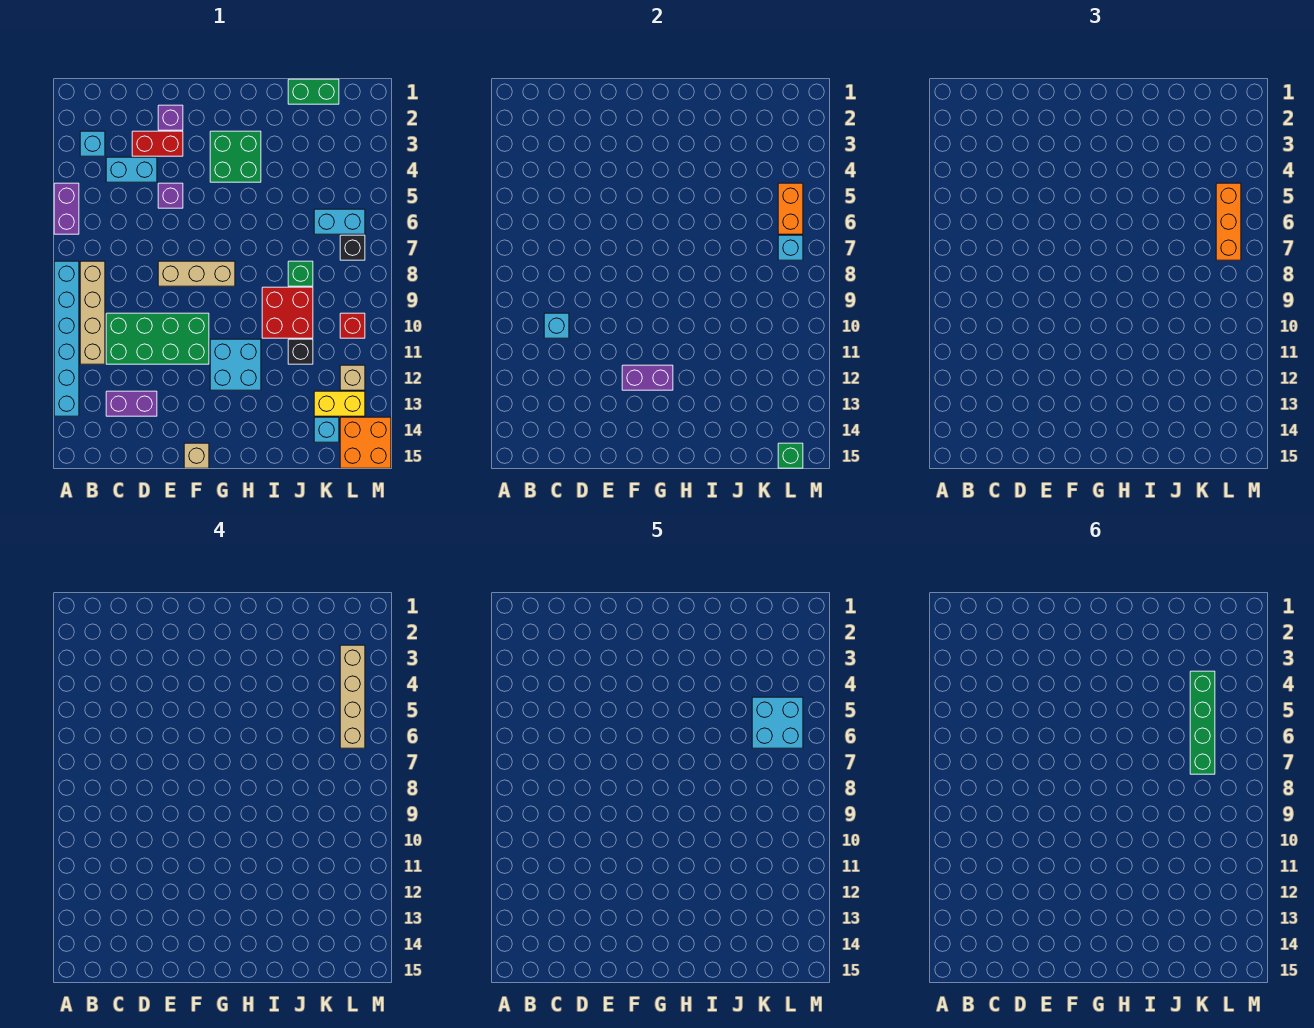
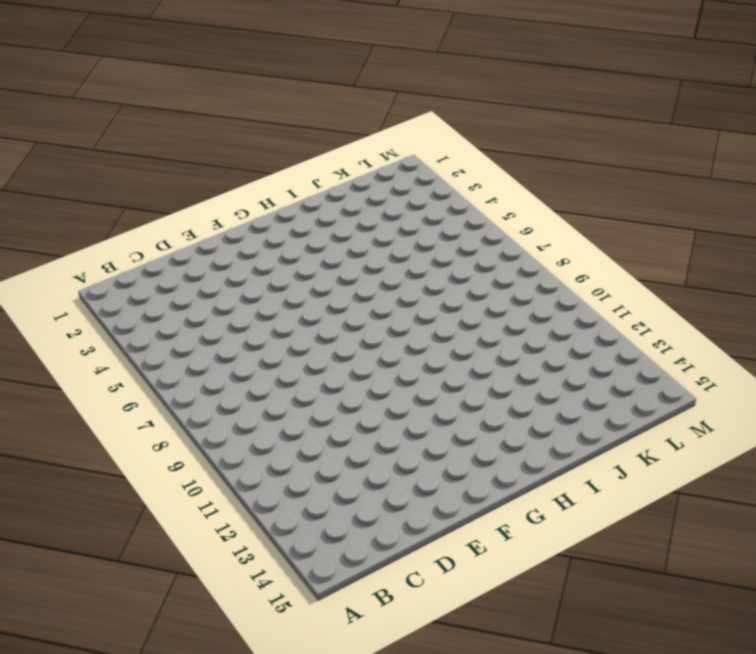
none -> purple brick A5:A6 level 1
none -> cyan brick A8:A13 level 1
none -> cyan brick B3 level 1
none -> tan brick B8:B11 level 1

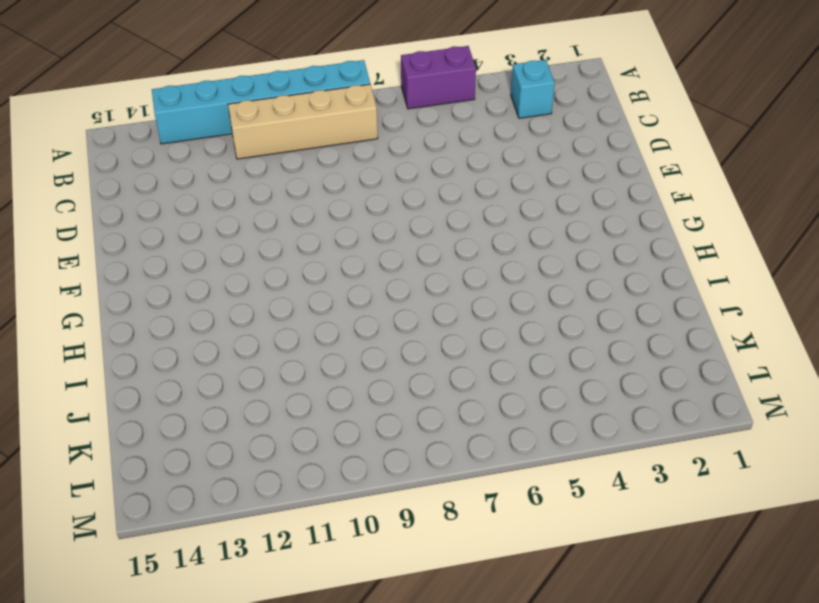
none -> cyan brick C4:D4 level 1
none -> green brick C10:F11 level 1
none -> purple brick C13:D13 level 1
none -> red brick D3:E3 level 1

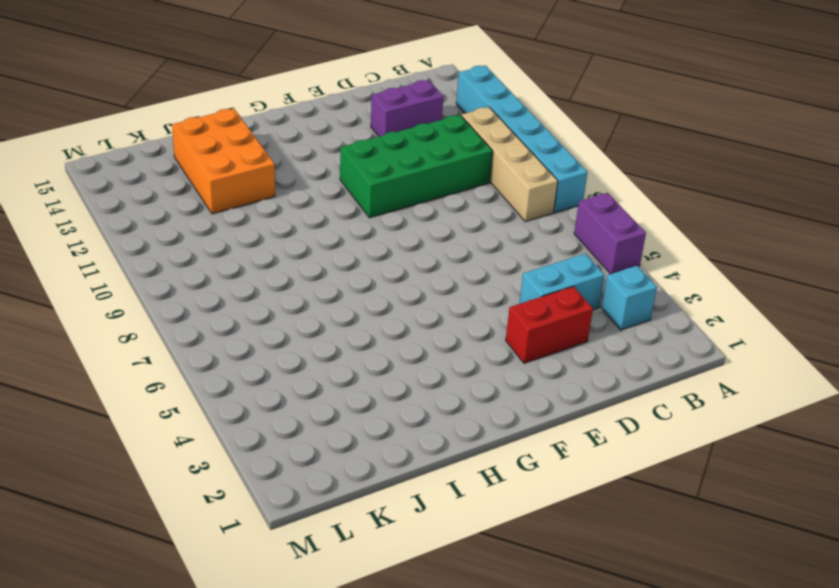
orange brick I12:J14 level 1 -> none
none -> purple brick E2 level 1
none -> purple brick E5 level 1
none -> tan brick E8:G8 level 1
none -> tan brick F15 level 1

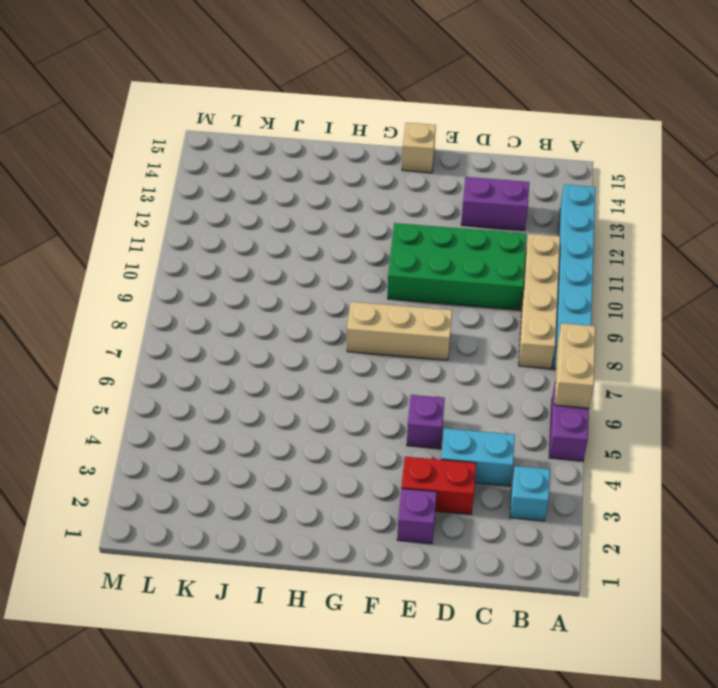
tan brick A6:A7 level 2 -> none
none -> green brick G3:H4 level 1
none -> cyan brick G11:H12 level 1
none -> red brick I9:J10 level 1
none -> green brick J1:K1 level 1

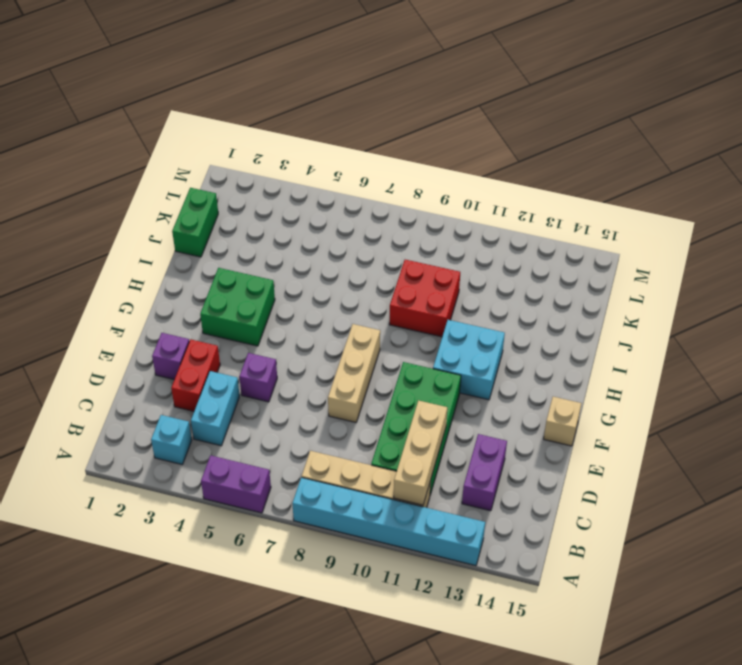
tan brick B11:D11 level 2 -> none
none -> green brick J8 level 1
none -> black brick J11 level 1
none -> cyan brick K6:L6 level 1
none -> yellow brick K13:L13 level 1

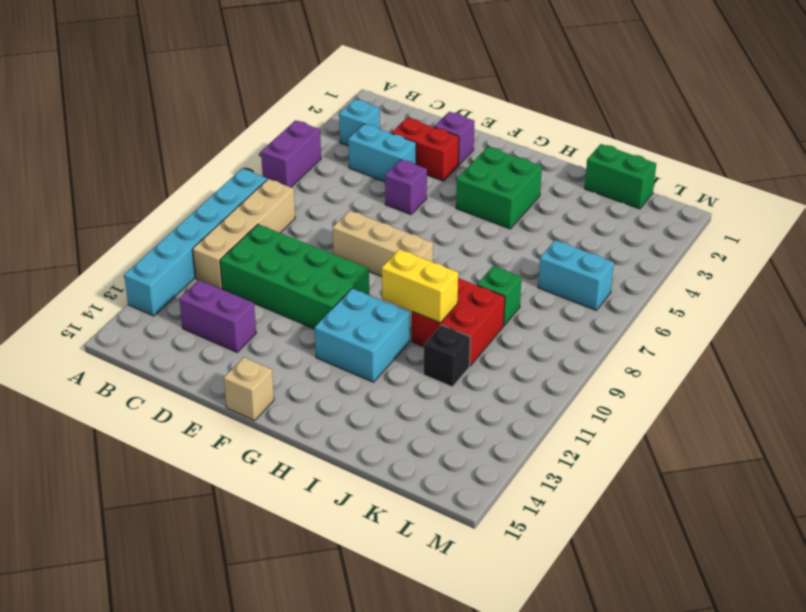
yellow brick H10:I10 level 2 -> yellow brick K13:L13 level 1
none -> cyan brick K14 level 1
none -> black brick L7 level 1
none -> red brick L10 level 1
none -> tan brick L12 level 1

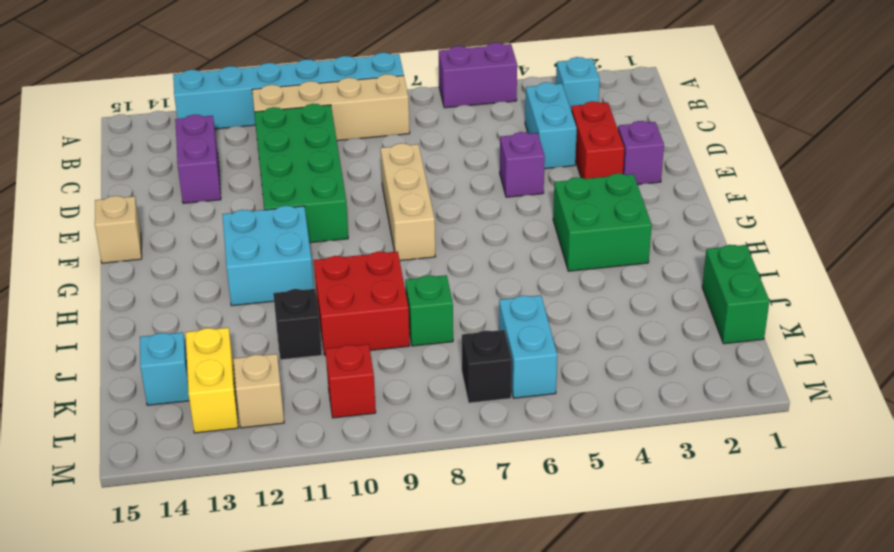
none -> orange brick L14:M15 level 1
none -> cyan brick C10 level 2
none -> purple brick F12:G12 level 2
none -> orange brick L5:L6 level 2

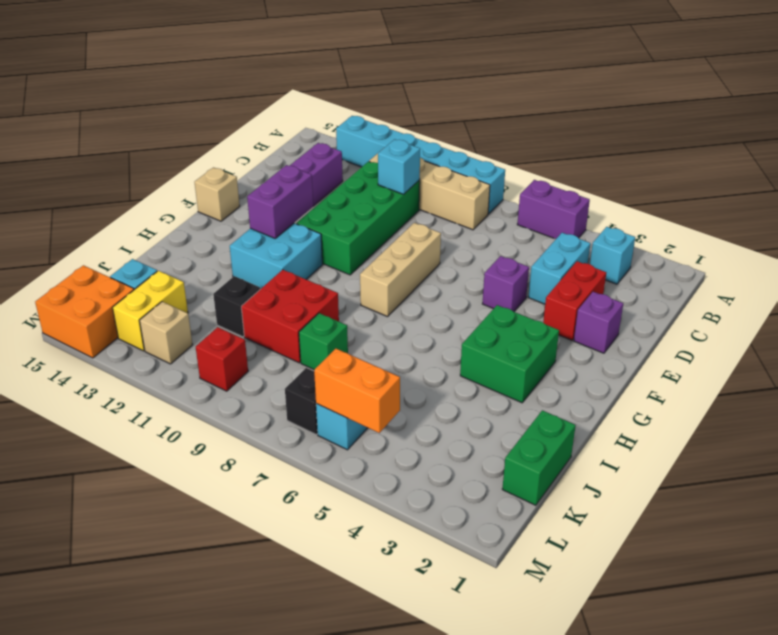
none -> cyan brick L7 level 2
none -> green brick L15 level 2
none -> orange brick L5:L7 level 3
none -> tan brick L3:L6 level 4

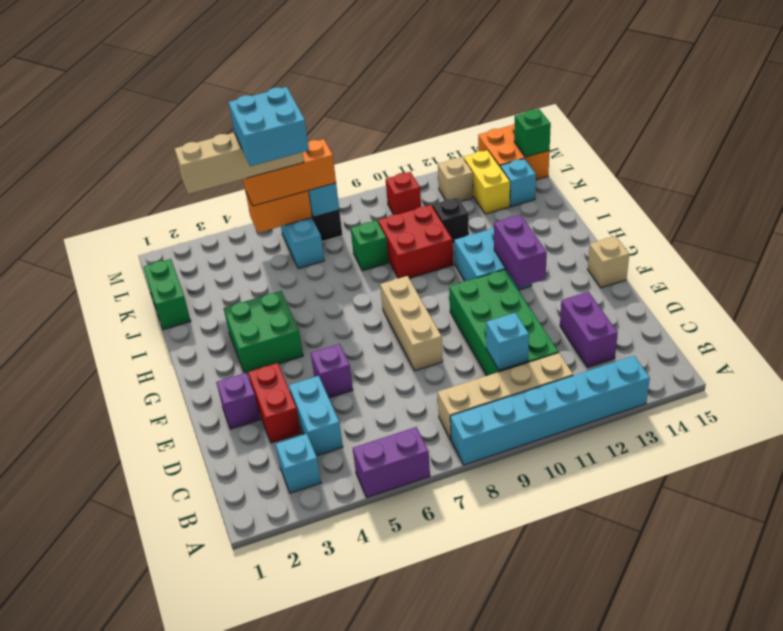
none -> green brick K4:K7 level 6

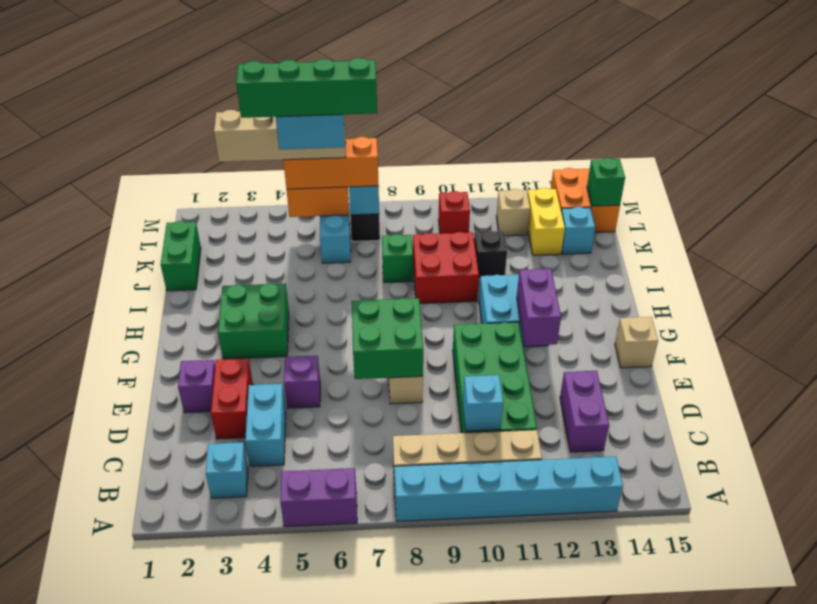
green brick E7:F8 level 2 -> none

